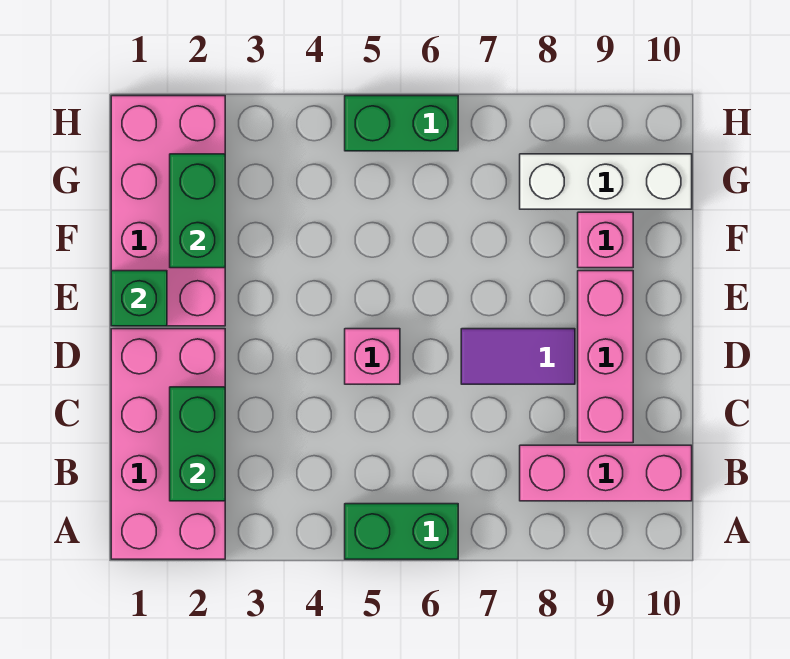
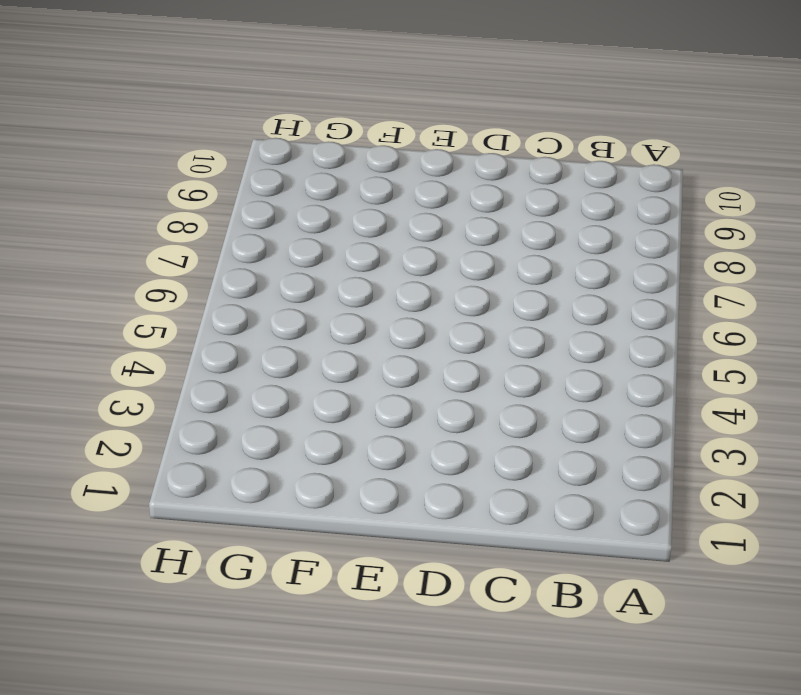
none -> pink brick A1:D2 level 1
none -> green brick A5:A6 level 1
none -> pink brick B8:B10 level 1

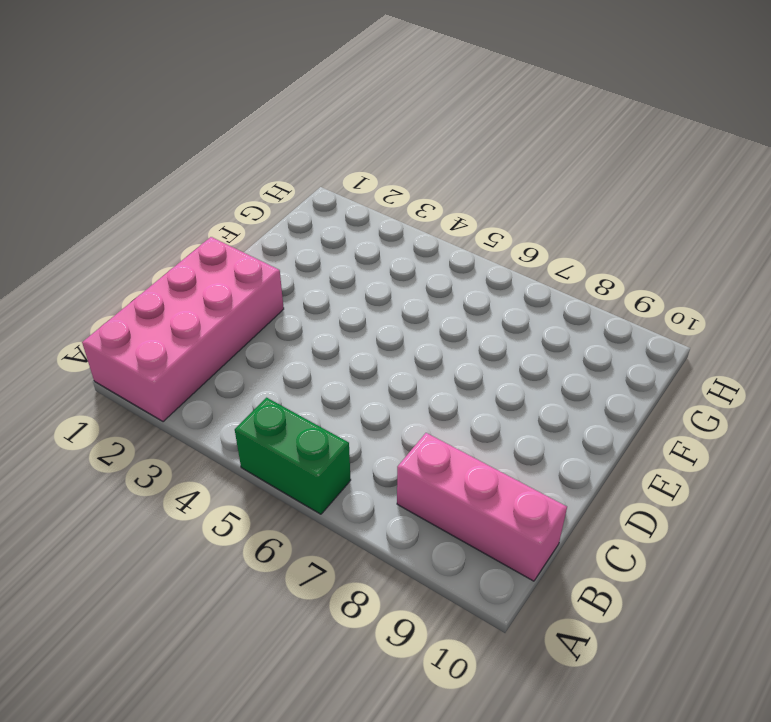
none -> pink brick C9:E9 level 1
none -> pink brick D5 level 1
none -> purple tile D7:D8 level 1

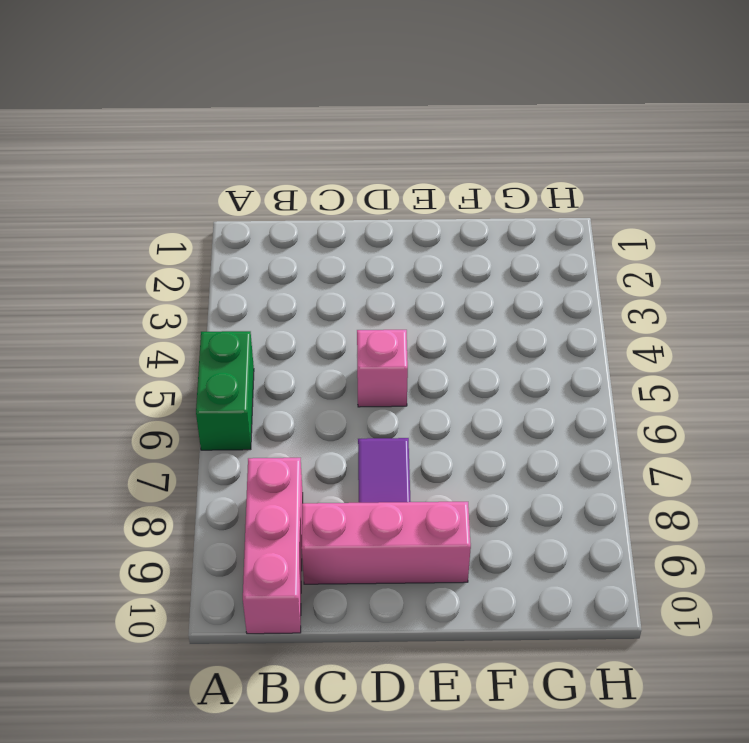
none -> pink brick A1:D2 level 1
none -> pink brick E1:H2 level 1
none -> pink brick F9 level 1

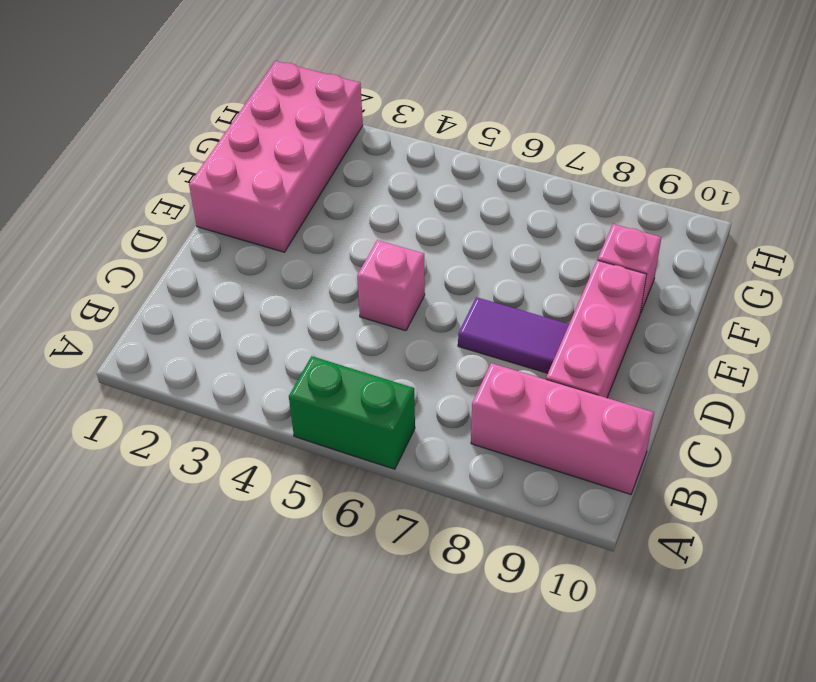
none -> pink brick A1:D2 level 1
none -> white brick G8:G10 level 1
none -> green brick H5:H6 level 1

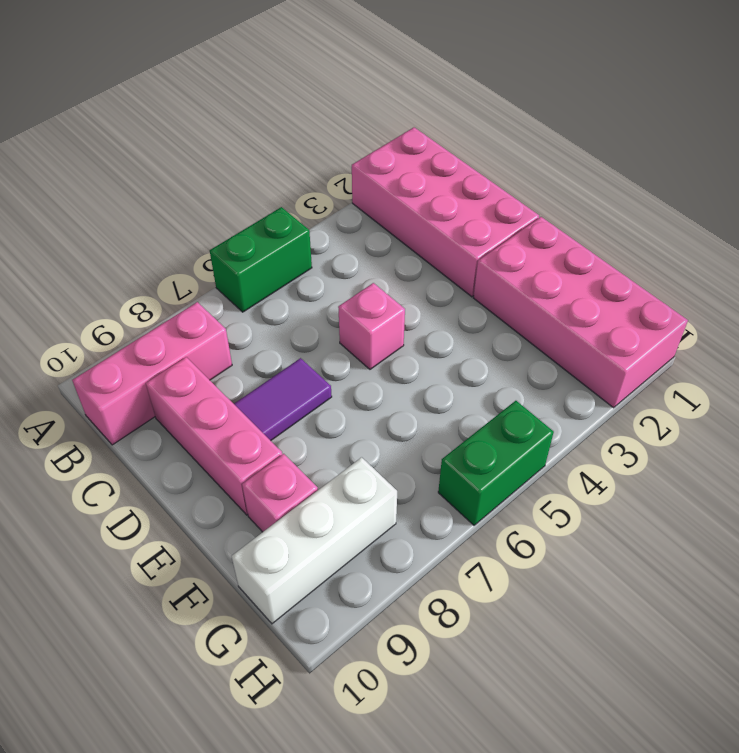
none -> green brick B2:C2 level 2
none -> green brick E1 level 2
none -> green brick F2:G2 level 2

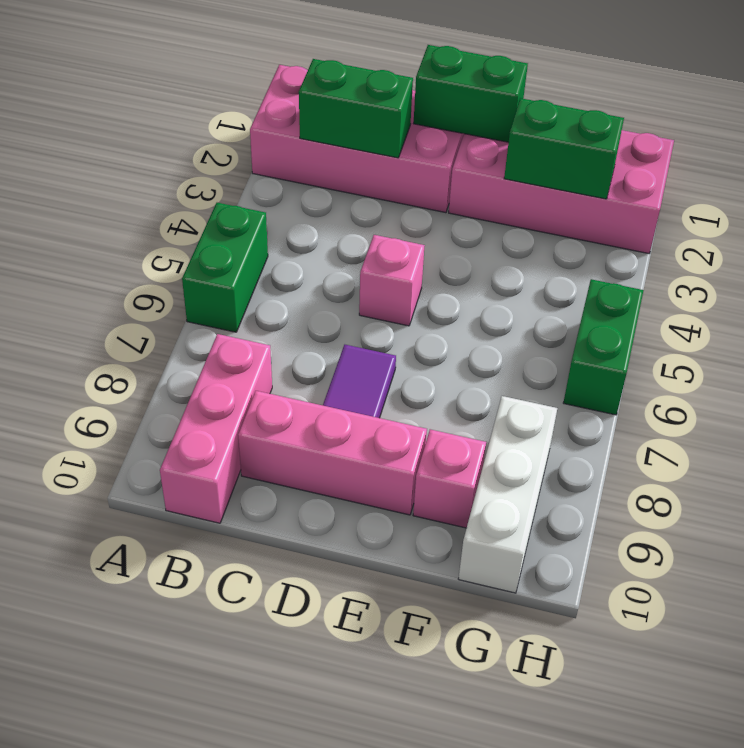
green brick D1:E1 level 2 -> green brick E1 level 2

